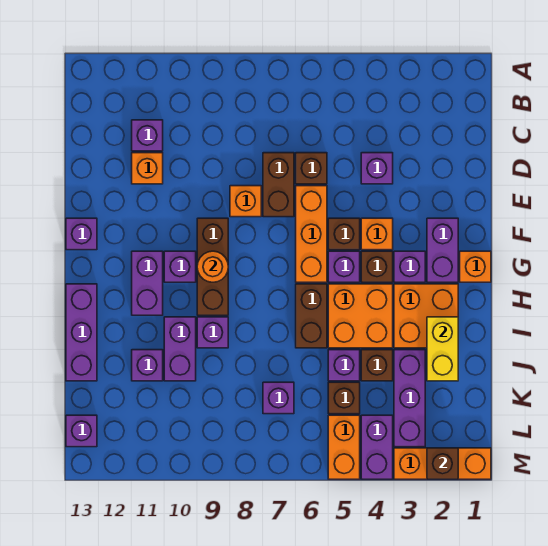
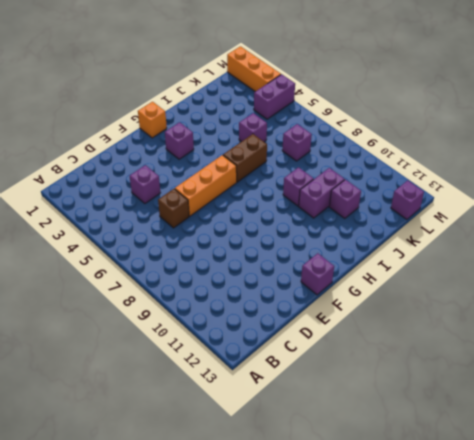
none -> purple brick C11 level 1
none -> brown brick D7:E7 level 1
none -> orange brick D11 level 1
none -> orange brick E8 level 1

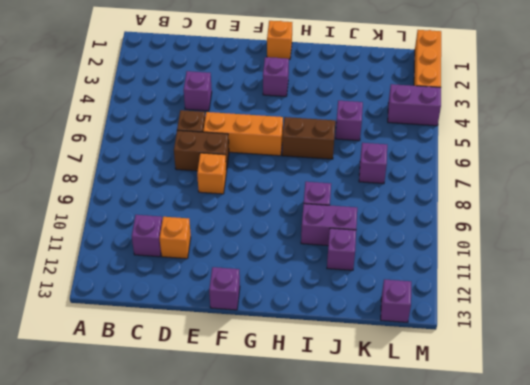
none -> purple brick F2:G2 level 1
none -> orange brick F4 level 1
none -> brown brick F5 level 1
none -> brown brick F9:H9 level 1

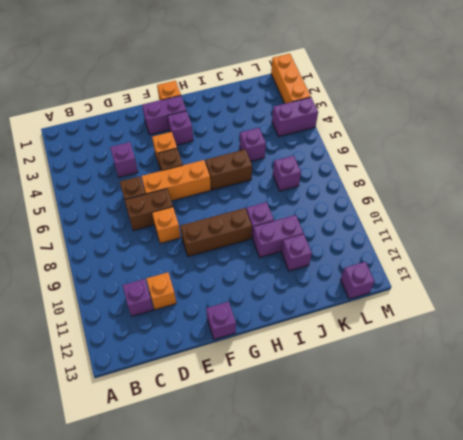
none -> brown brick G4 level 1
none -> purple brick G5 level 1
none -> purple brick G10 level 1
none -> purple brick G11:H11 level 1

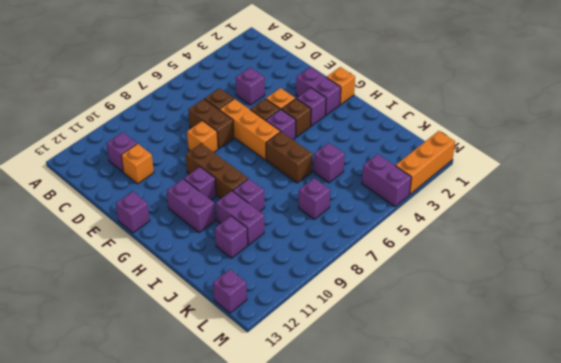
none -> orange brick H2:I3 level 1
none -> orange brick H4:I5 level 1
none -> purple brick H13:J13 level 1
none -> purple brick J3:L3 level 1

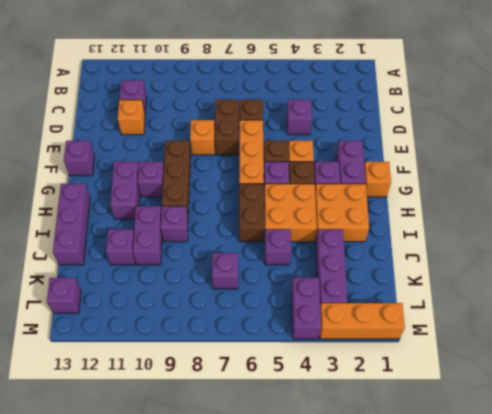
none -> brown brick J4 level 1
none -> brown brick K5 level 1
none -> orange brick L5:M5 level 1
none -> orange round brick G9 level 2

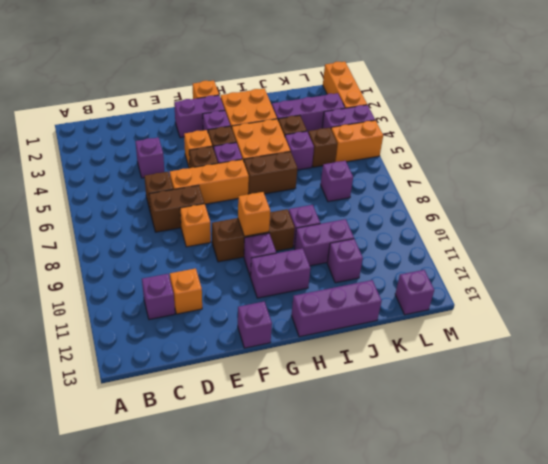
orange brick G9 level 2 -> orange round brick G9 level 2
none -> yellow brick I2:J2 level 2
none -> brown brick M2 level 2

